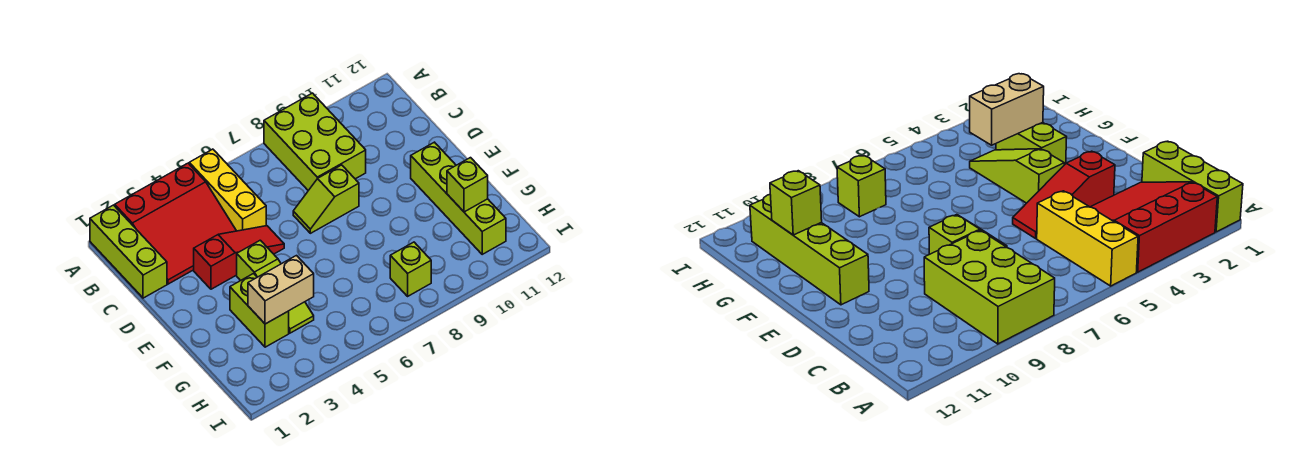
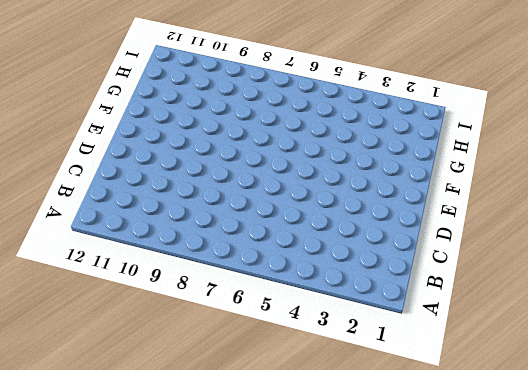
none -> lime brick A1:C1 level 1
none -> red slope A2:C4 level 1 top A
none -> yellow brick A5:C5 level 1

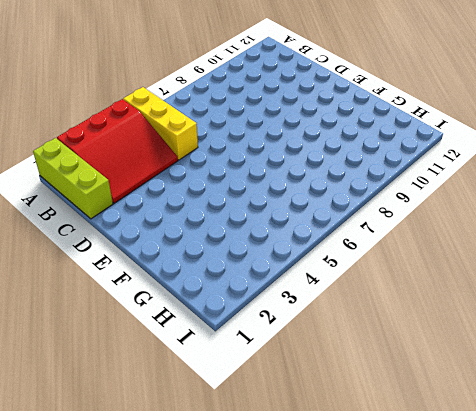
none -> lime brick A8:C9 level 1
none -> red slope D3:D5 level 1 top 3
none -> lime slope D7:D8 level 1 top 8

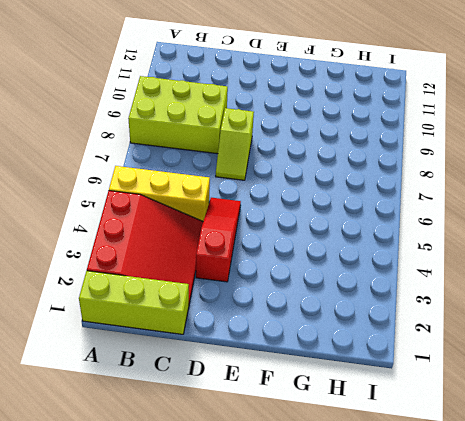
none -> lime slope E4:G4 level 1 top E
none -> lime brick E11:H11 level 1
none -> lime brick F3:G3 level 1

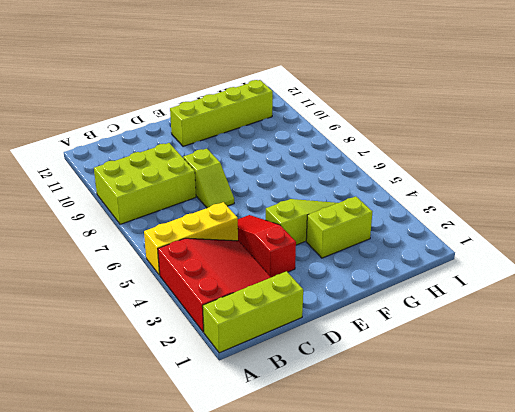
none -> lime brick H8 level 1
none -> tan brick G3:G4 level 2
none -> lime brick G11 level 2

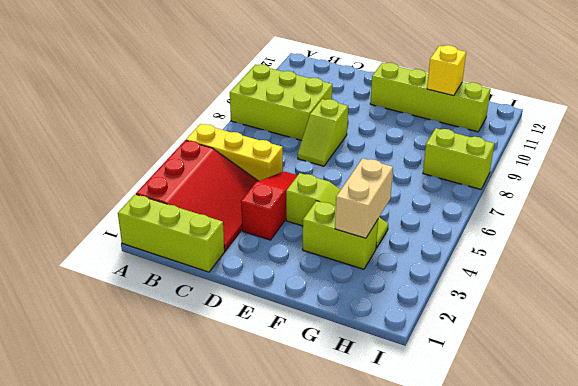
yellow brick G11 level 2 -> lime brick G11 level 2
lime brick H8:I8 level 1 -> lime brick H8 level 1

